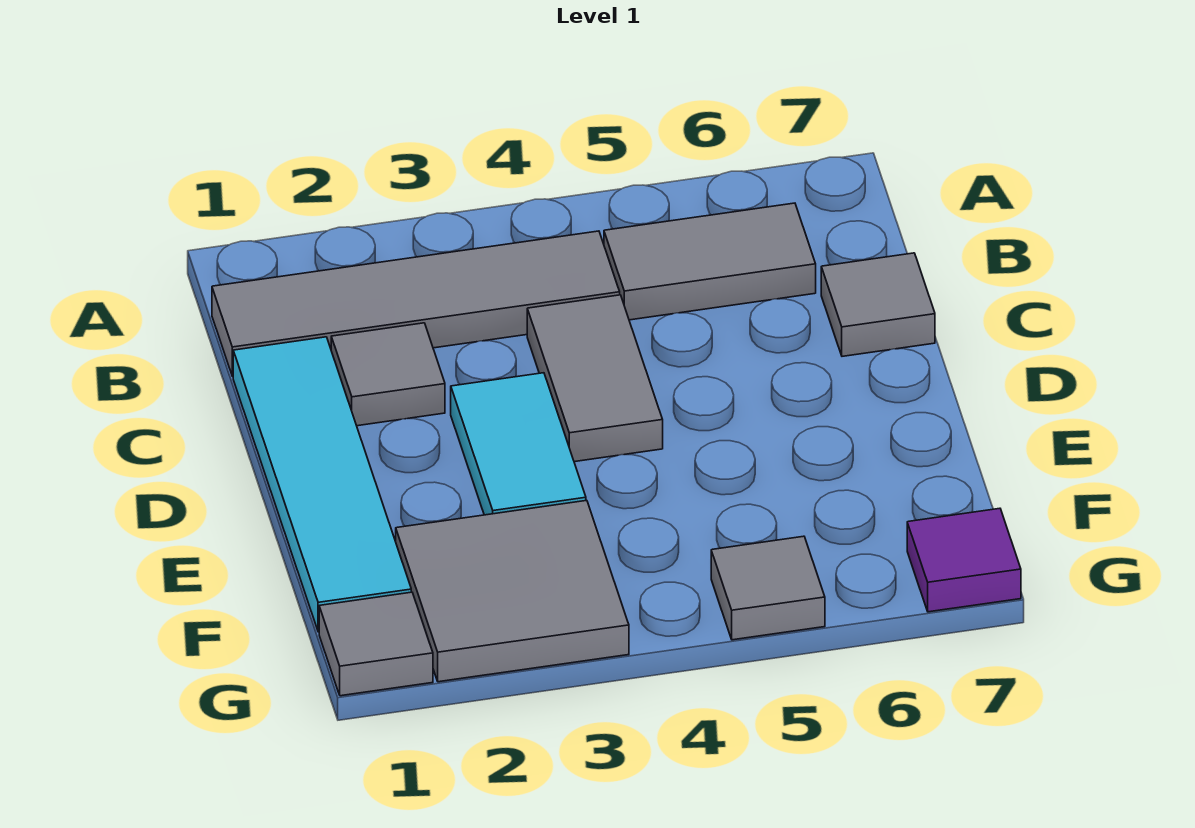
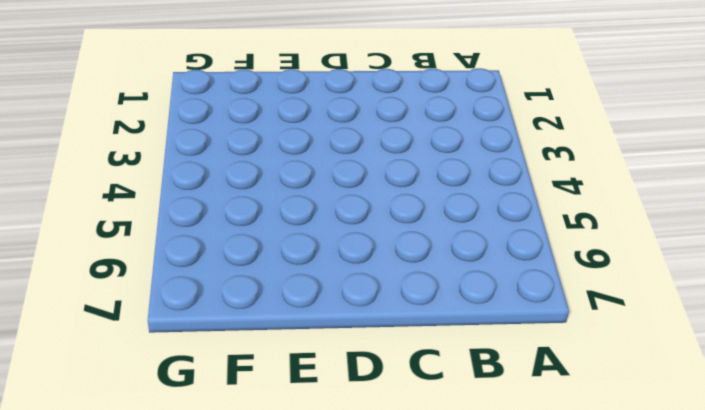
none -> grey tile B1:B4 level 1
none -> grey tile B5:B6 level 1

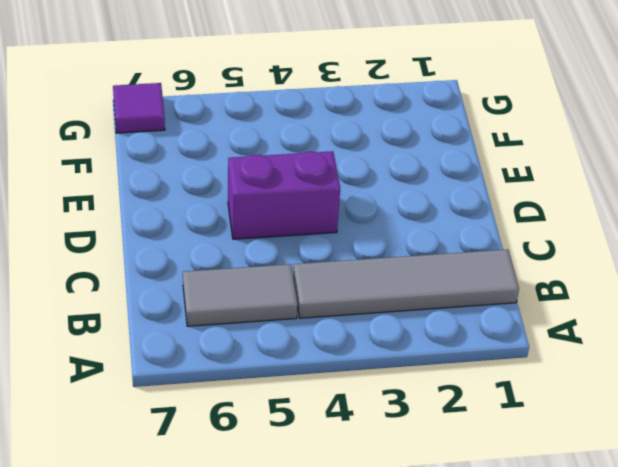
purple brick D4:D5 level 1 -> grey tile C4:D4 level 1
none -> cyan tile C1:F1 level 1
none -> grey tile C2 level 1

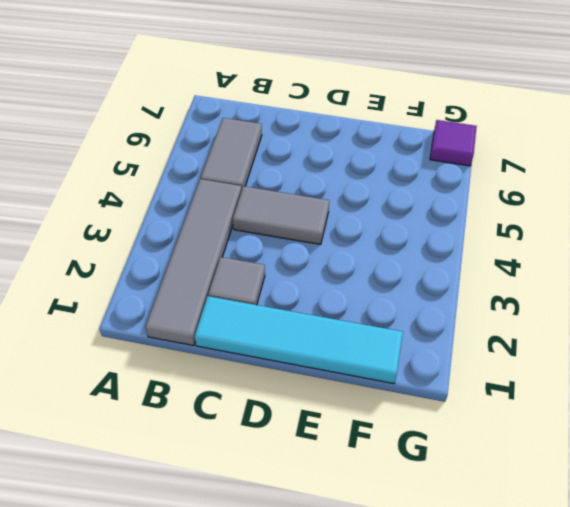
none -> grey tile C7 level 1
none -> cyan tile D3:E3 level 1

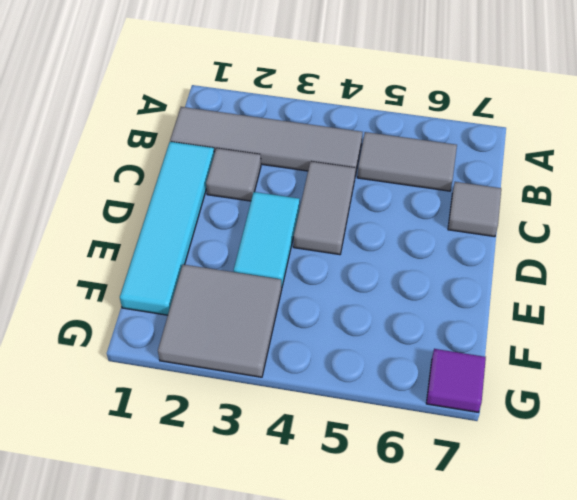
none -> grey tile G1 level 1
none -> grey tile G5 level 1

